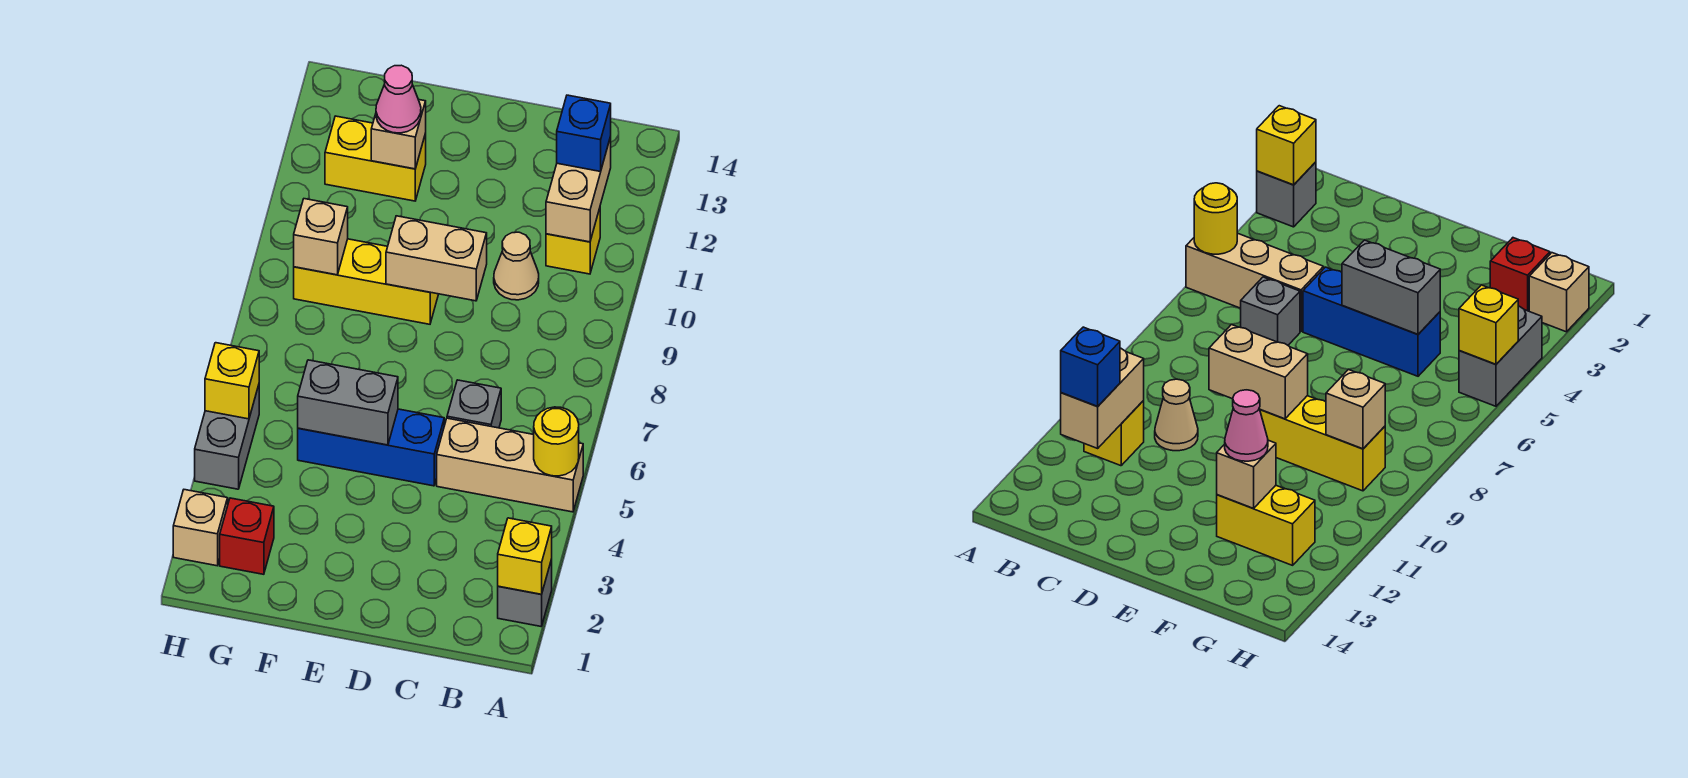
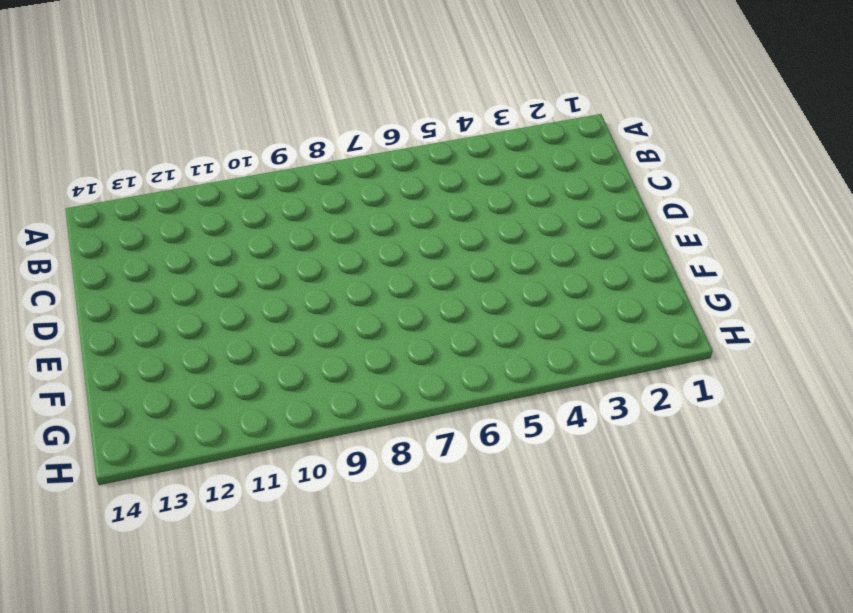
none -> grey brick A2 level 1
none -> tan brick A5:C5 level 1
none -> yellow brick B11 level 1

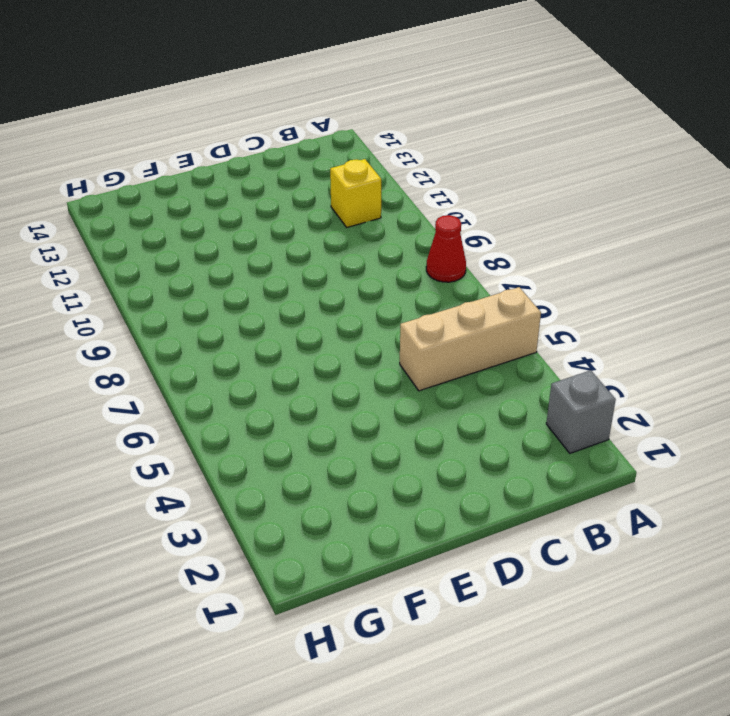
red cone A8 level 1 -> none
none -> grey brick C6 level 1
none -> tan cone C10 level 1
none -> blue brick D5:F5 level 1

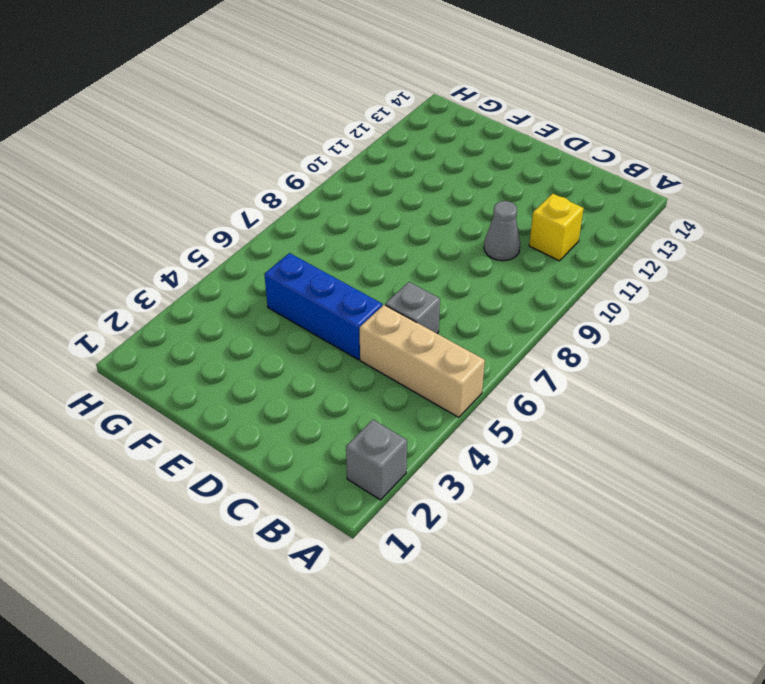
grey cone C10 level 1 -> tan cone C10 level 1
none -> yellow brick E9:G9 level 1
none -> yellow brick F12:G12 level 1
none -> red brick G2 level 1

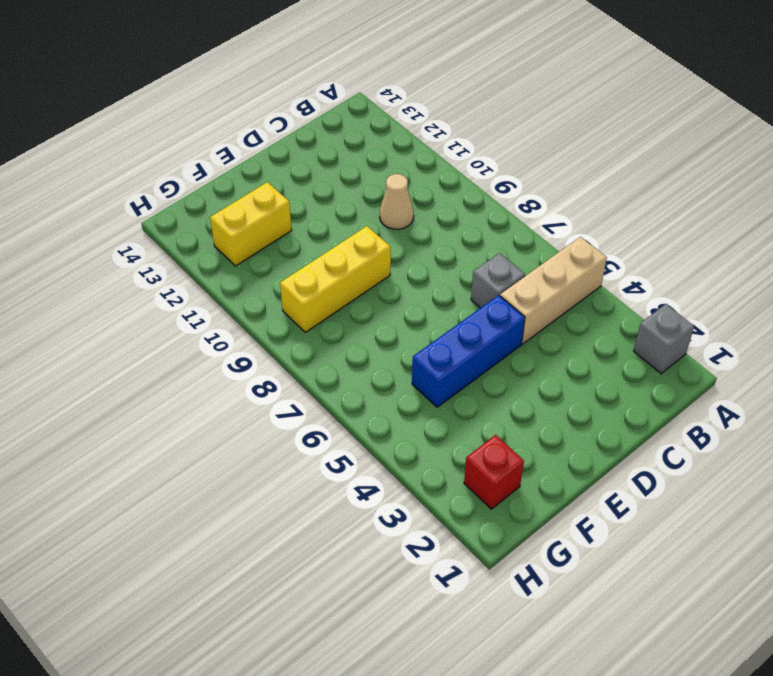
none -> yellow brick B11 level 1
none -> tan brick H2 level 1
none -> grey brick H4:H5 level 1

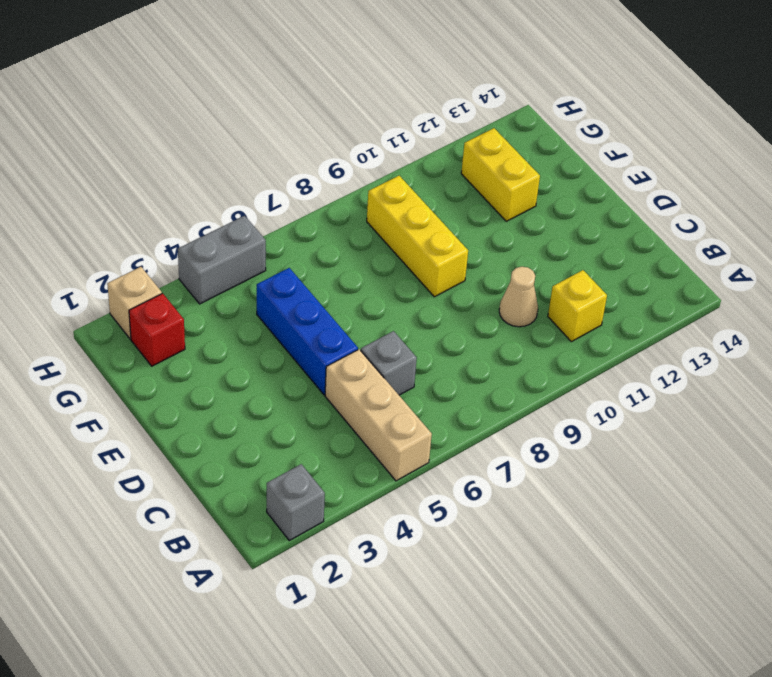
none -> yellow brick A2 level 2
none -> yellow round brick A5 level 2
none -> tan brick B11:B12 level 2

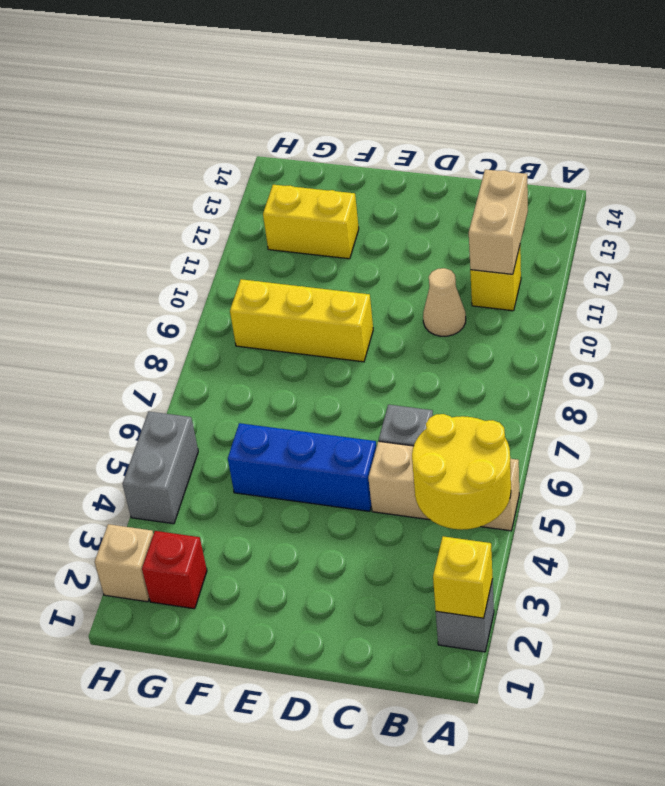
yellow round brick A4:B5 level 2 -> yellow round brick A5 level 2
none -> tan brick D9:E9 level 2
none -> grey brick E5:F5 level 2
none -> tan brick F12 level 2

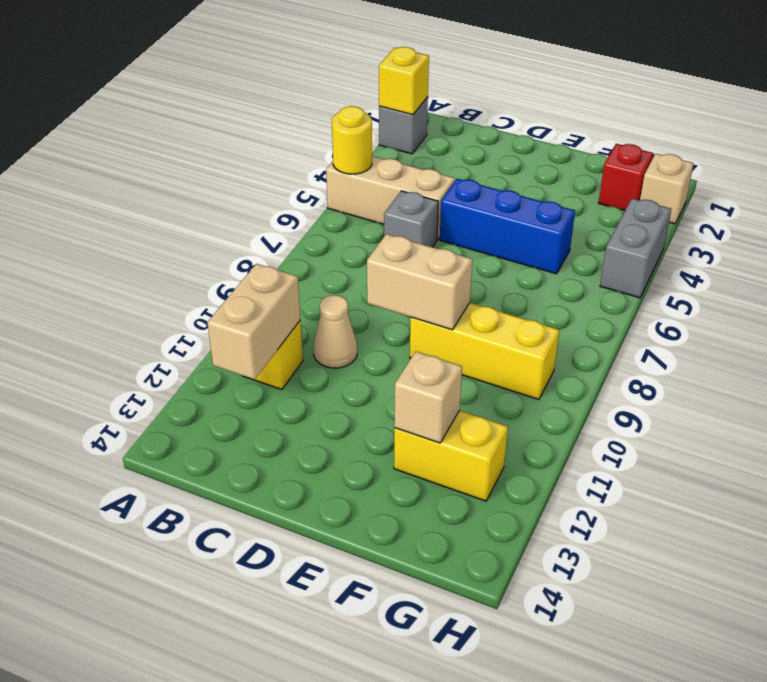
none -> grey brick E5:F5 level 2
none -> tan brick G9 level 2
none -> yellow brick H5 level 2

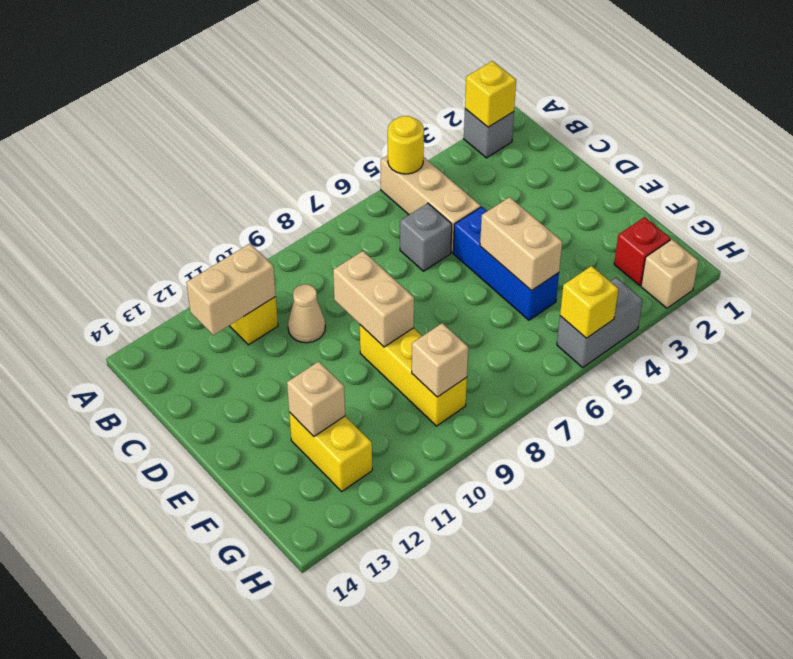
tan brick E5:F5 level 2 -> grey brick E5:F5 level 2
none -> blue brick B12 level 3
none -> pink cone F12 level 3

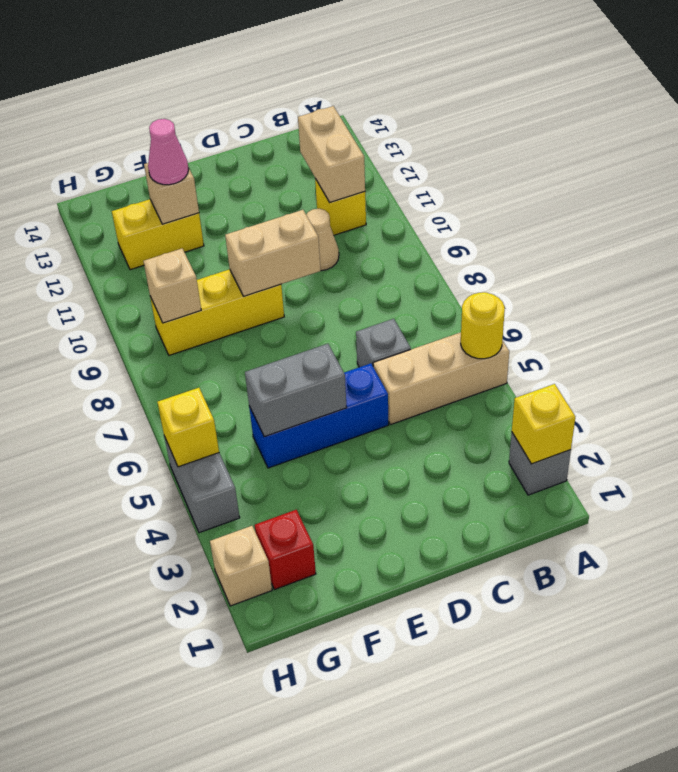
none -> blue brick B12 level 3

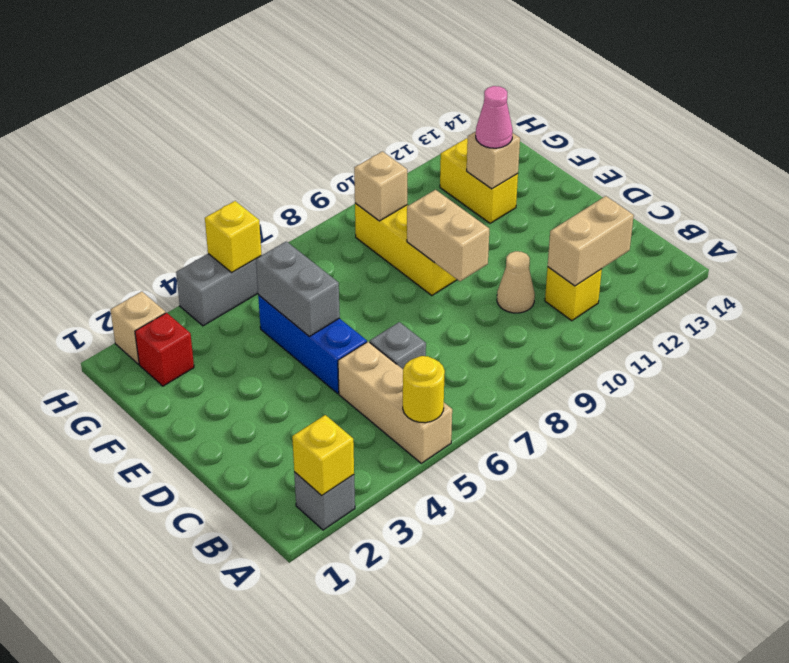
none -> blue brick B12 level 3

